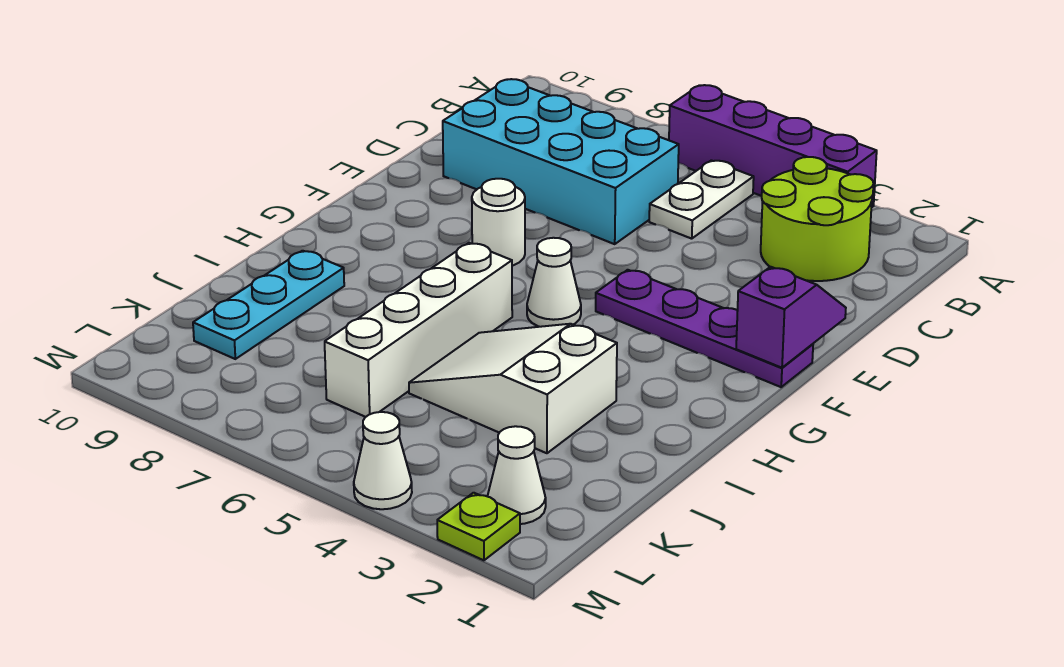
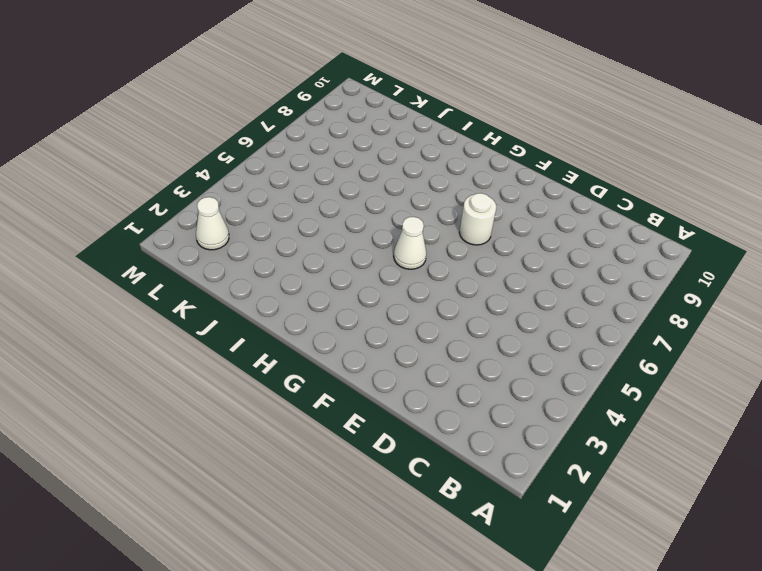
none -> purple brick A3:A6 level 1
none -> lime round brick B2:C3 level 1
none -> white plate B5:C5 level 1

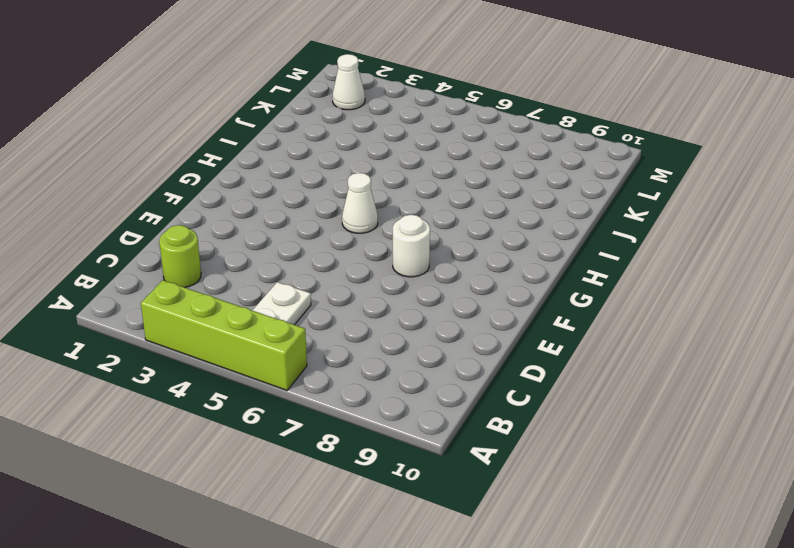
lime brick A3:A6 level 1 -> purple brick A3:A6 level 1
lime round brick C2 level 1 -> lime round brick B2:C3 level 1
none -> cyan brick C6:D9 level 1
none -> purple plate F1:F4 level 1
none -> white brick H6:K6 level 1

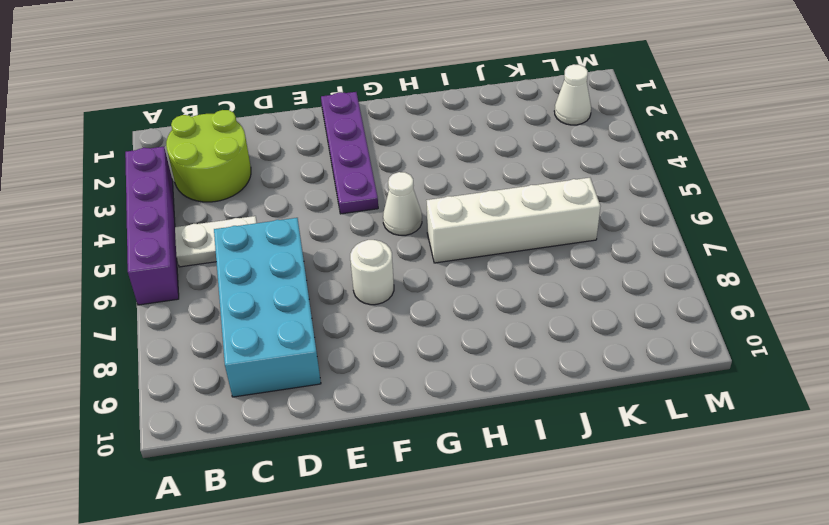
none -> white slope I3:J5 level 1 top 3
none -> cyan plate I9:K9 level 1
none -> lime plate M2 level 1

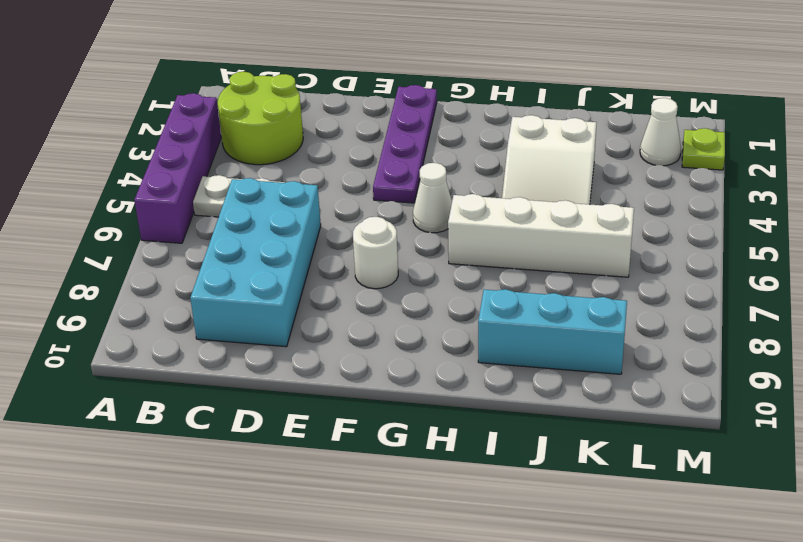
cyan brick I9:K9 level 1 -> cyan plate I9:K9 level 1
none -> white cone M4 level 1
none -> purple slope E1:F1 level 2 top F

